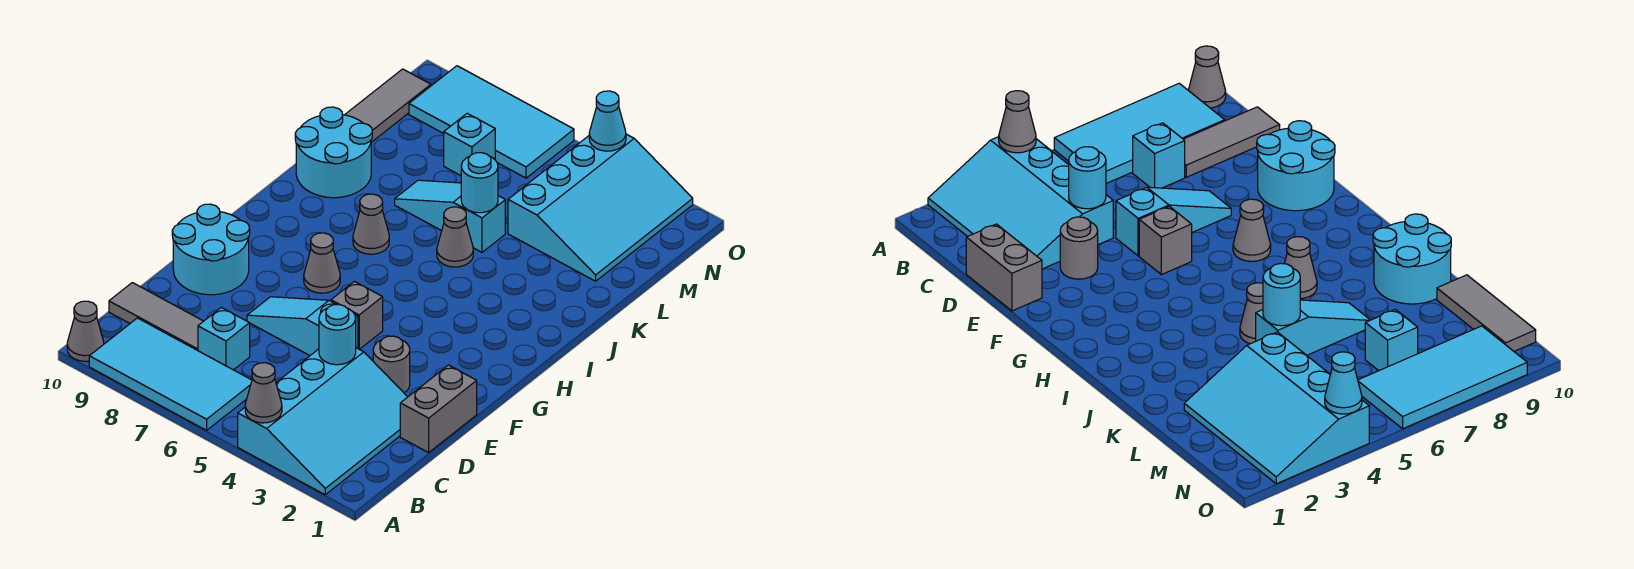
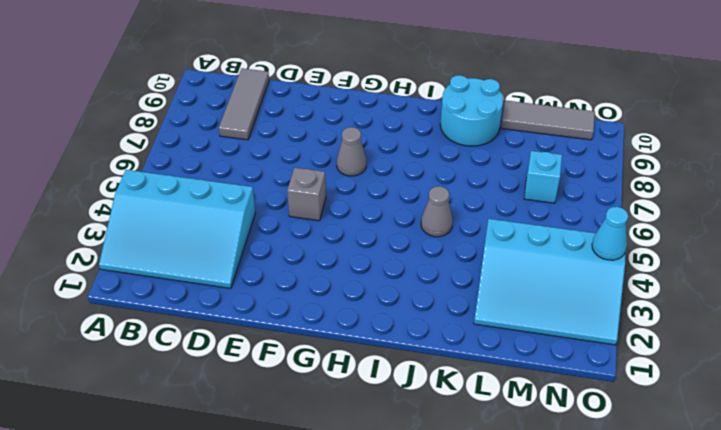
none -> cyan tile A6:B9 level 1
none -> grey cone A10 level 1
none -> cyan brick C7 level 1

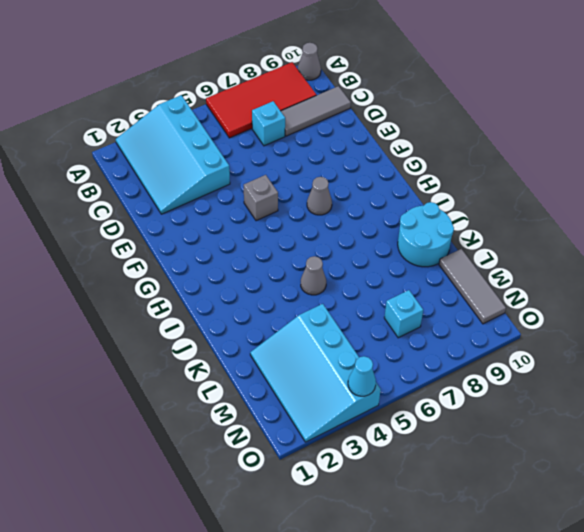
red tile A6:B9 level 1 -> cyan tile A6:B9 level 1
none -> grey brick D1:E1 level 1
none -> grey round brick E3 level 1
none -> cyan slope E5:E7 level 1 top 5

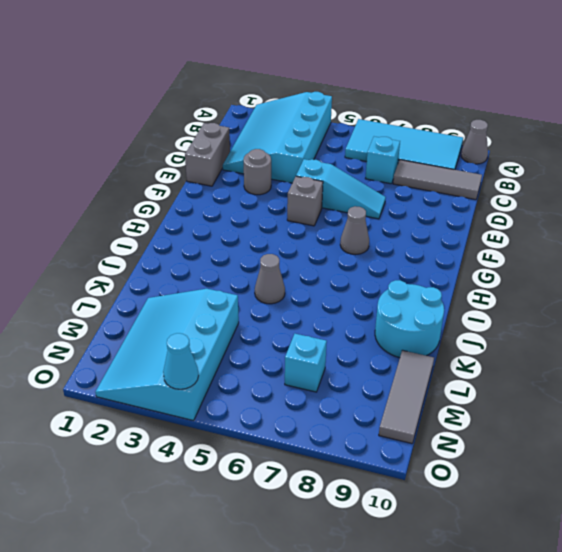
none -> cyan round brick E9:F10 level 1
none -> grey cone I7 level 1
none -> cyan slope K5:K7 level 1 top 5

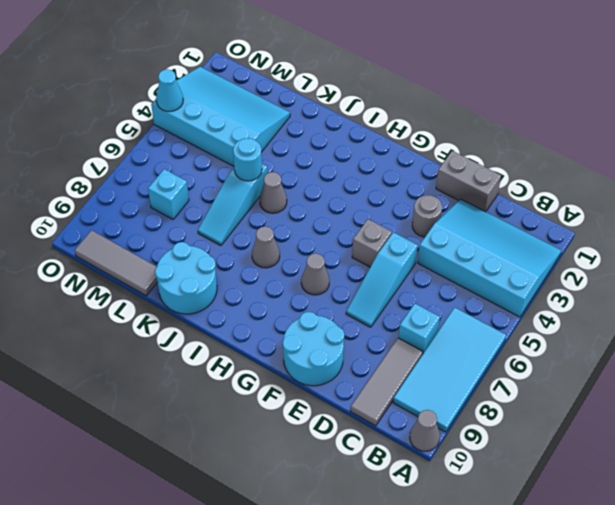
none -> cyan tile N6:O9 level 1
none -> grey cone A4 level 2
none -> cyan round brick D4 level 2

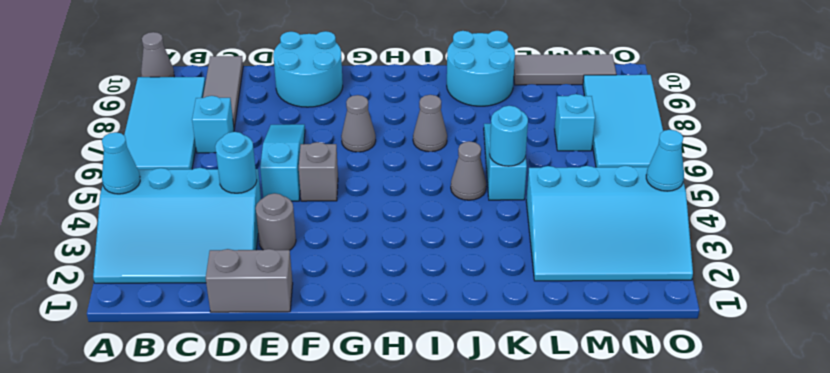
cyan cone A4 level 2 -> grey cone A4 level 2

